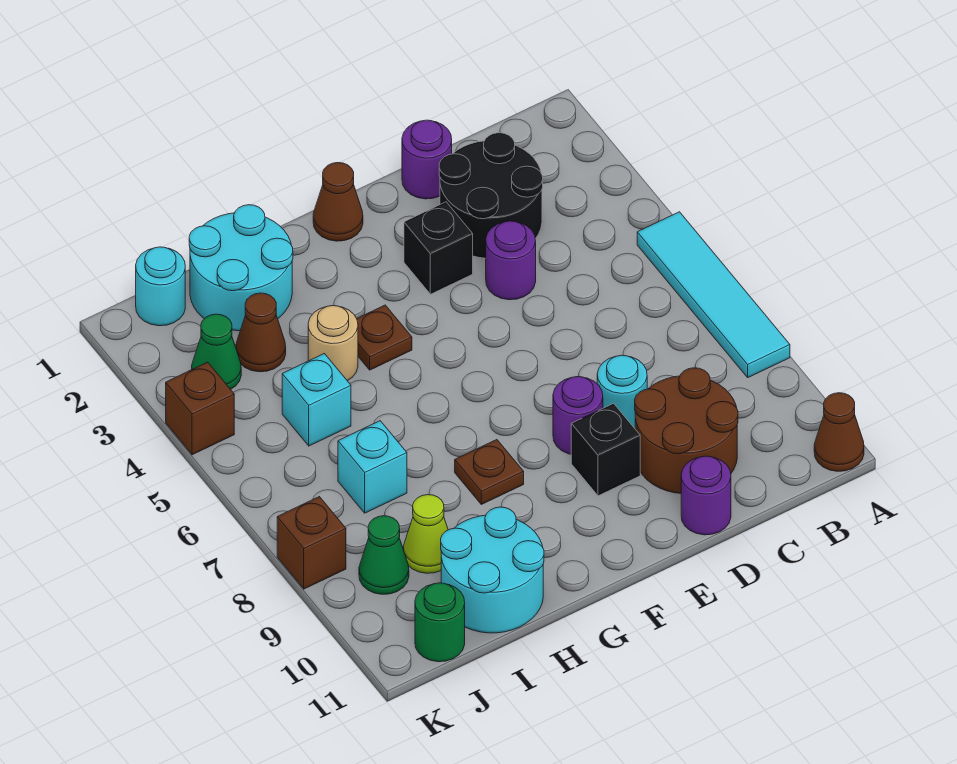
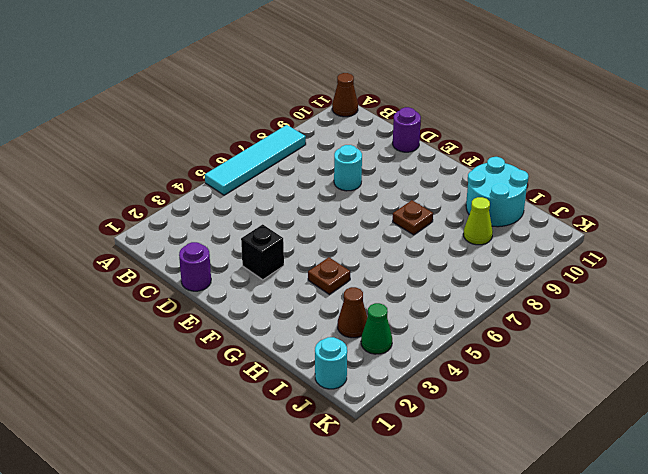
none -> black round brick C2:D3 level 1
none -> brown round brick C9:D10 level 1
none -> purple round brick D4 level 1

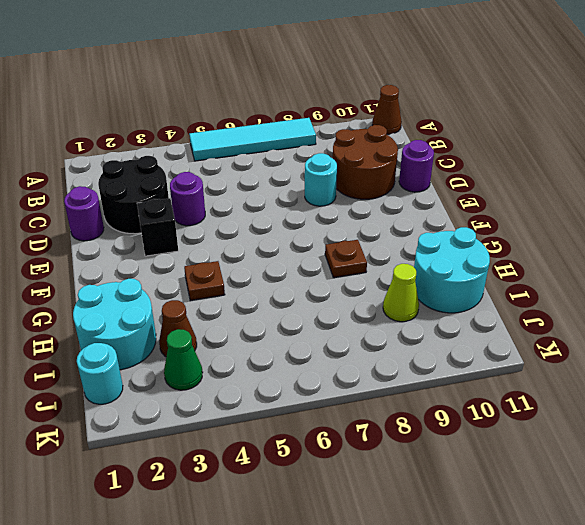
none -> purple round brick E8 level 1
none -> black brick E9 level 1
none -> brown cone F1 level 1

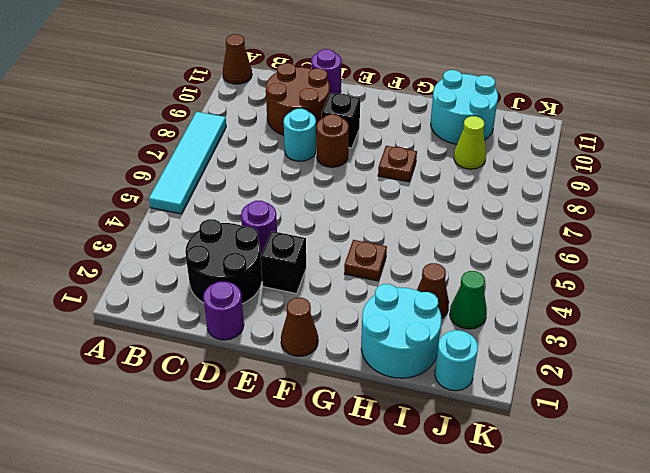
brown round brick E8 level 1 -> purple round brick E8 level 1
none -> tan round brick H4 level 1
none -> cyan brick I5 level 1
none -> cyan brick I7 level 1

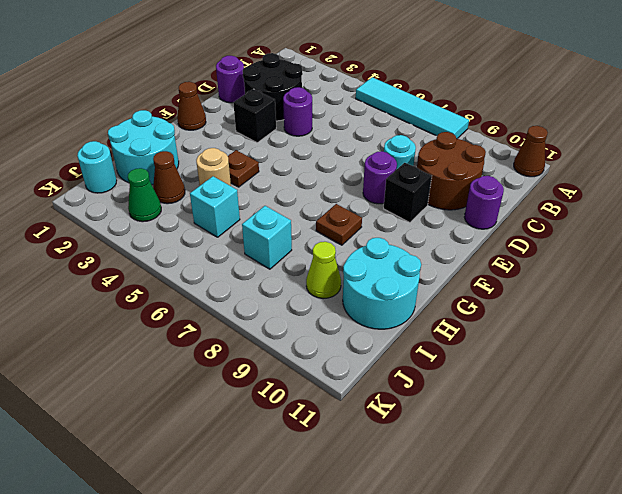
none -> green cone J9 level 1
none -> green round brick J11 level 1
none -> brown brick K4 level 1

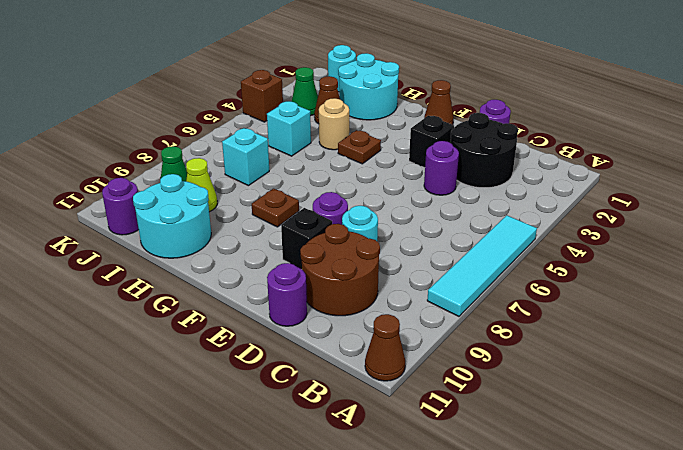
purple round brick J11 level 1 -> green round brick J11 level 1
none -> brown brick K8 level 1

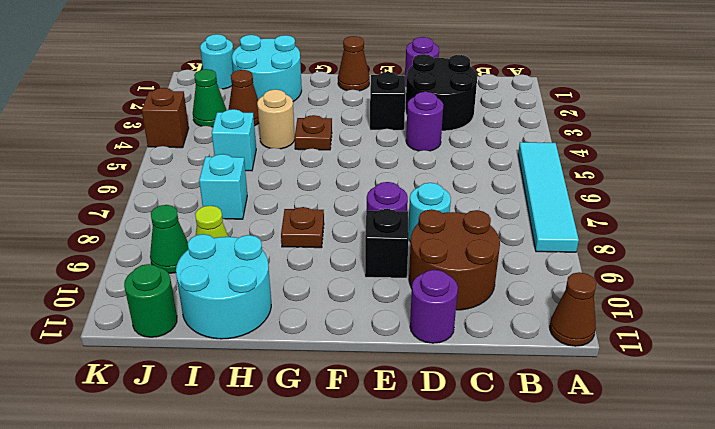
none -> brown brick K8 level 1

